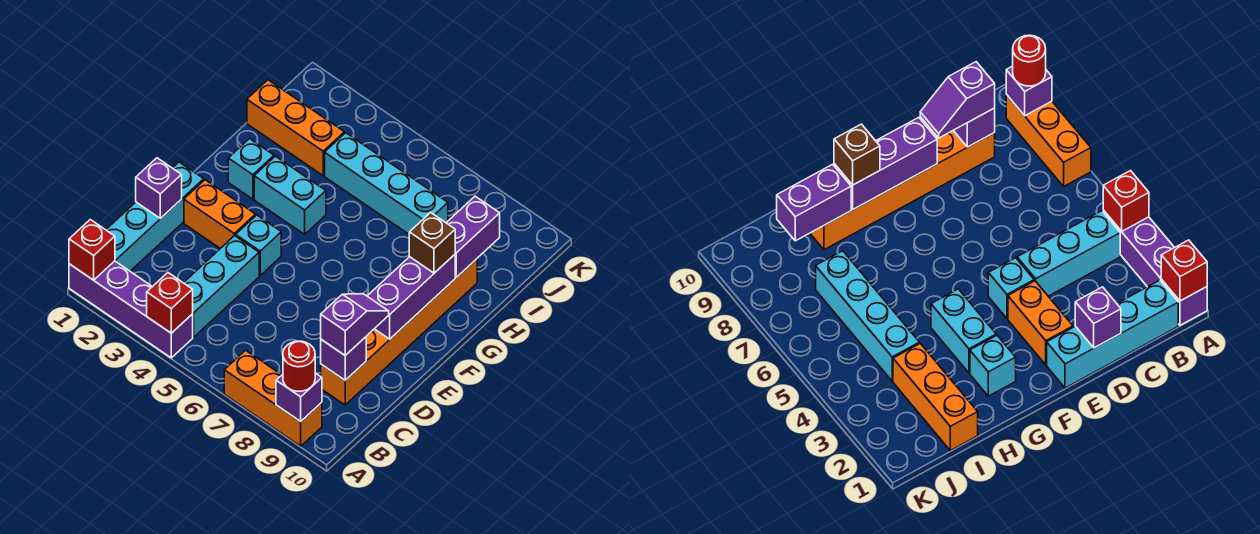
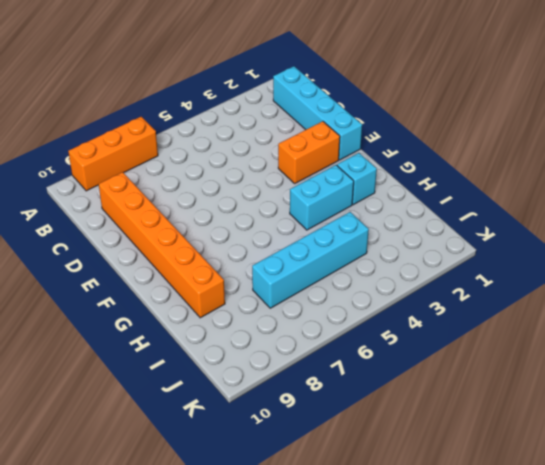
none -> purple brick A1:A4 level 1
none -> cyan brick B4:D4 level 1
none -> cyan brick E4 level 1

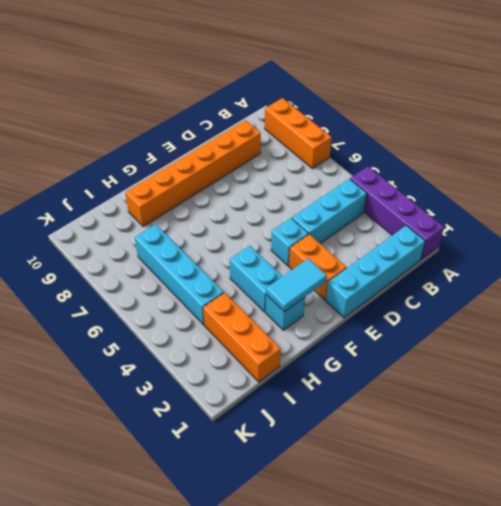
cyan tile F2:G2 level 2 -> none
none -> red brick A1 level 2
none -> red brick A4 level 2
none -> purple brick A9 level 2

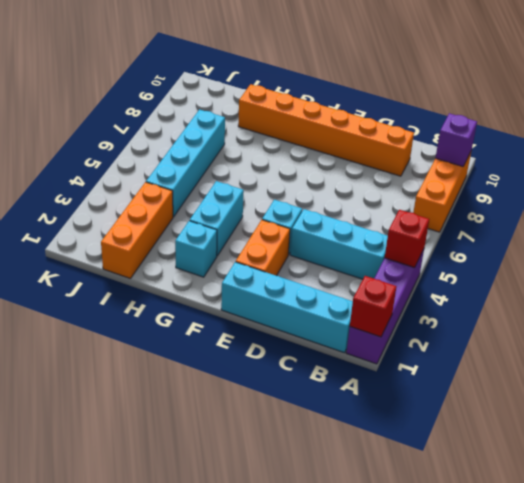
none -> purple brick C9 level 2
none -> purple brick D1 level 2
none -> purple brick E9:G9 level 2

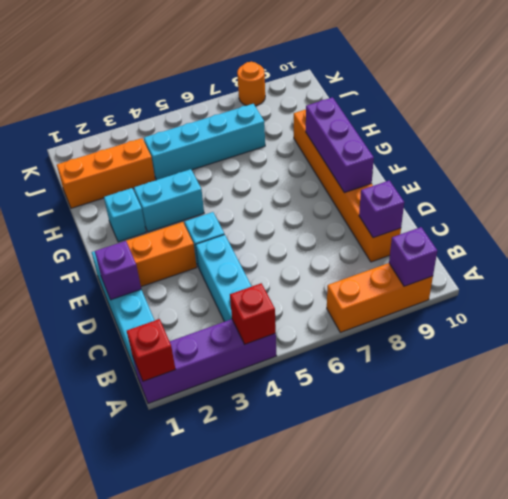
orange round brick K8 level 1 -> none
none -> purple brick H9:I9 level 2
none -> red round brick A9 level 3
none -> purple slope C9:D9 level 3 top C

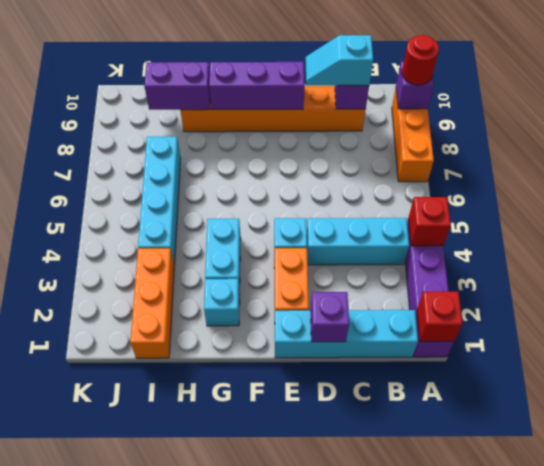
cyan slope C9:D9 level 3 top C -> purple slope C9:D9 level 3 top C
none -> brown brick G9 level 3

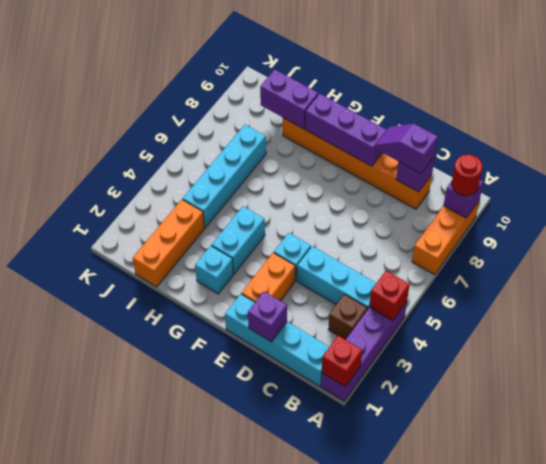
brown brick B3 level 1 -> brown brick G9 level 3

